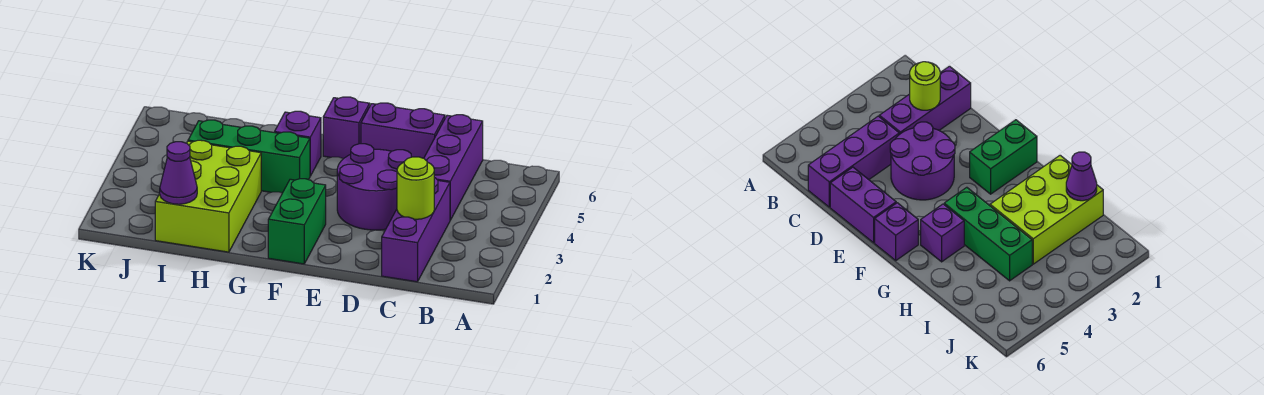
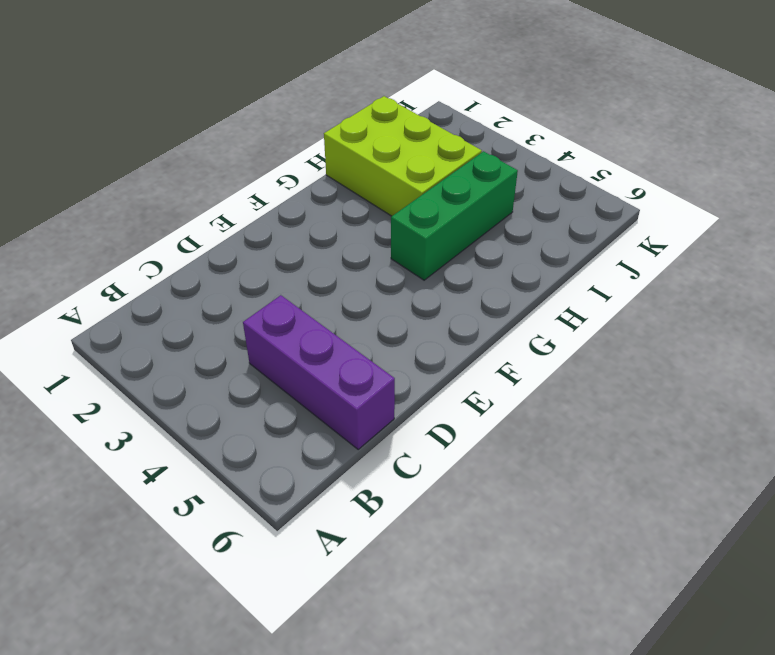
none -> purple brick C1:C3 level 1
none -> purple round brick D3:E4 level 1

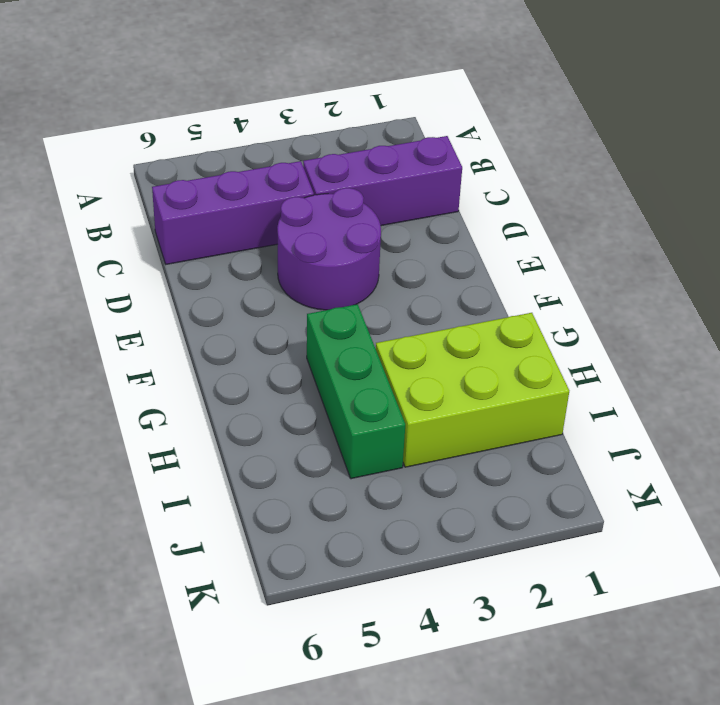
none -> purple brick D6:E6 level 1
none -> green brick F1:F2 level 1

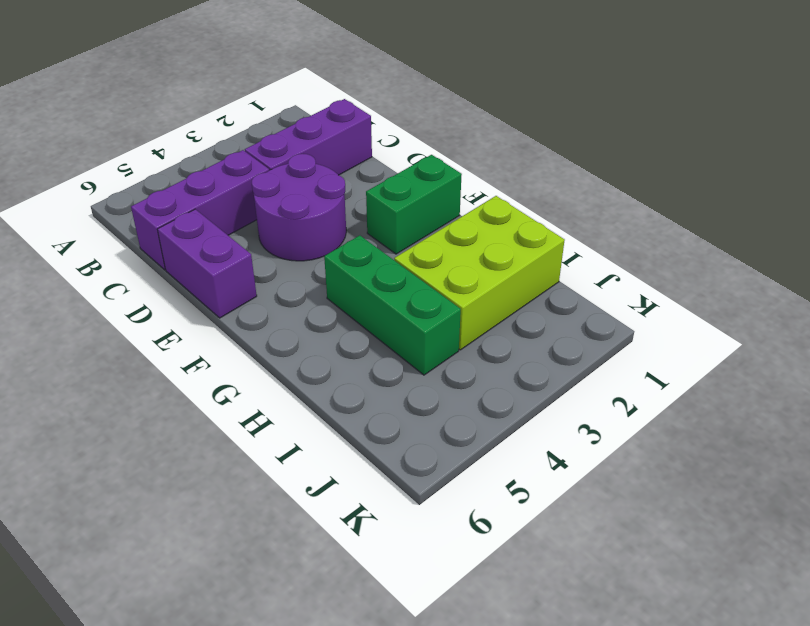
none -> purple brick F6 level 1
none -> purple brick G5 level 1

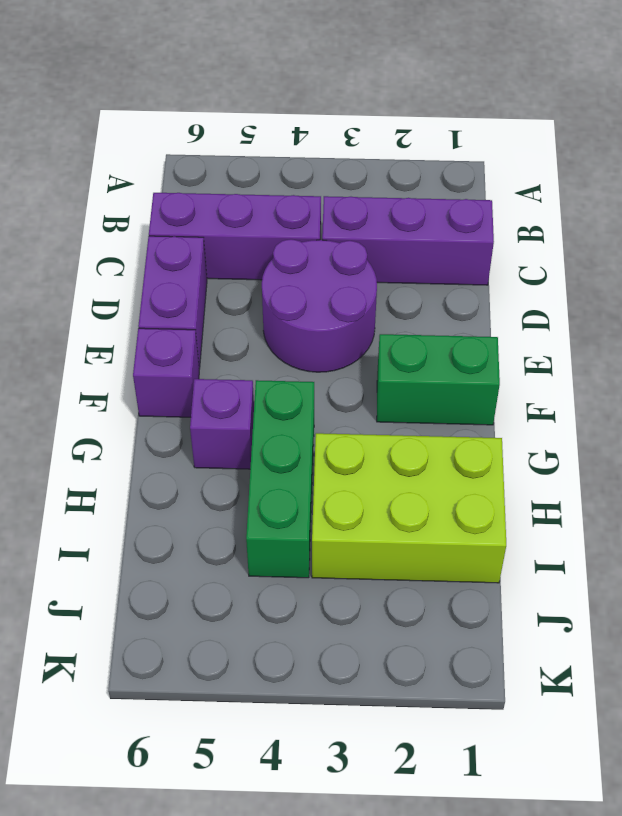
none -> lime round brick C2 level 2
none -> purple cone I1 level 2

